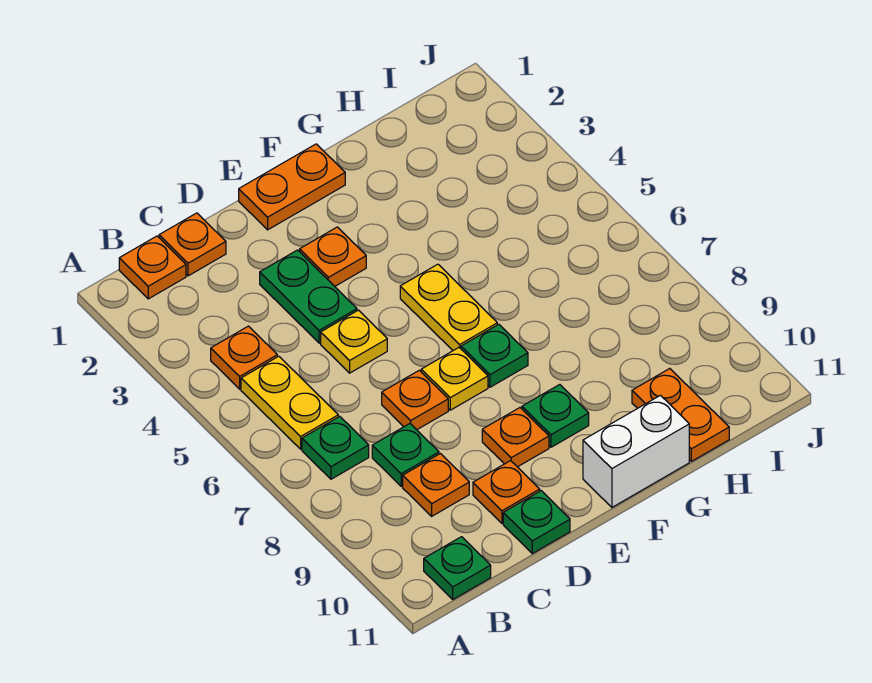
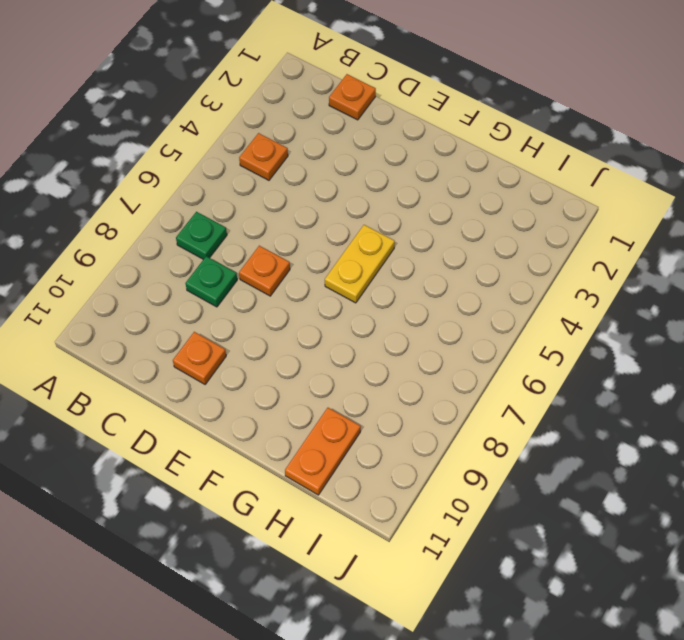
none -> orange plate B1 level 1
none -> yellow plate B5:B6 level 1
none -> green plate B11 level 1

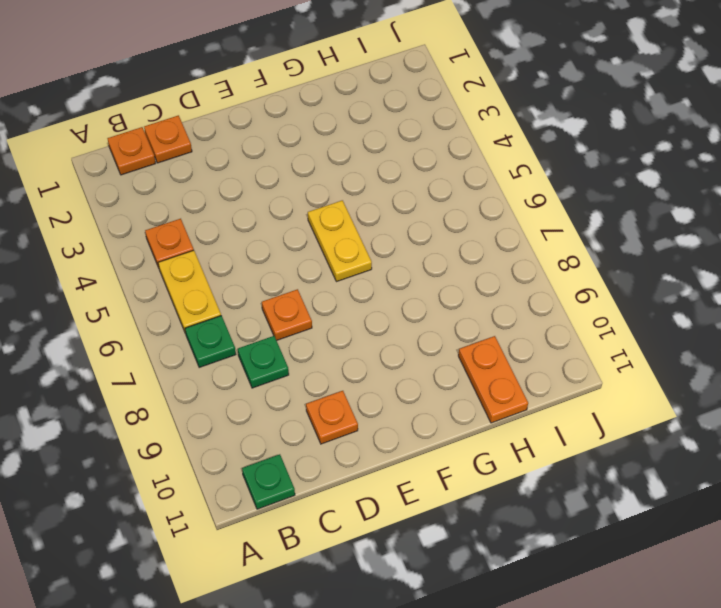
none -> orange plate C9 level 1
none -> green plate D3:D4 level 1
none -> yellow plate D5 level 1

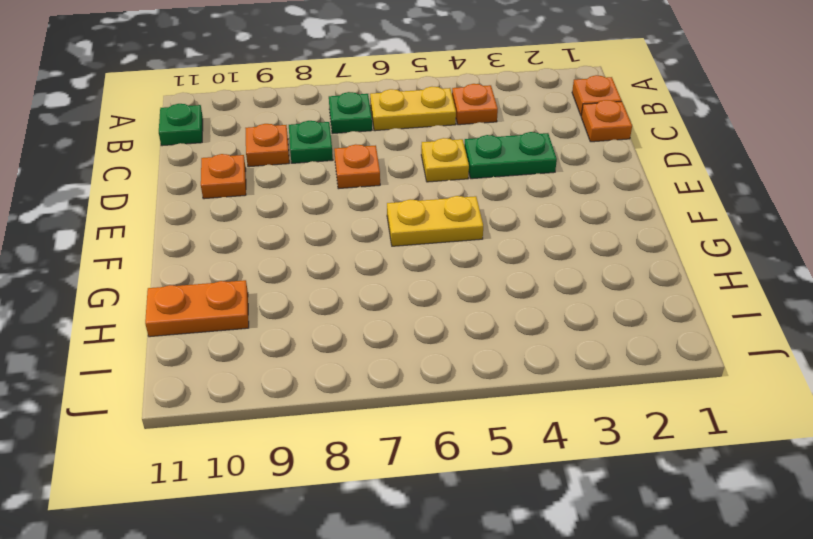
none -> green plate D11 level 1
none -> orange plate E1:F1 level 1
none -> orange plate E3 level 1

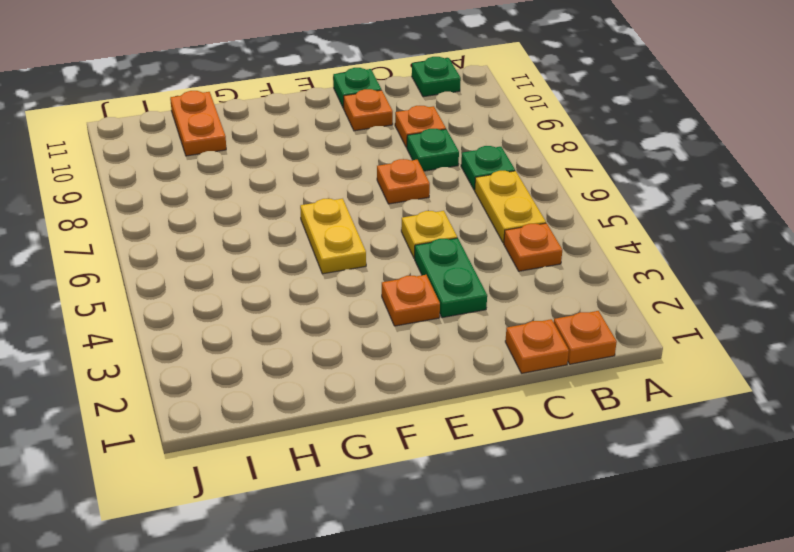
none -> orange plate E1:F1 level 1
none -> yellow plate E7 level 1
none -> orange plate E9 level 1

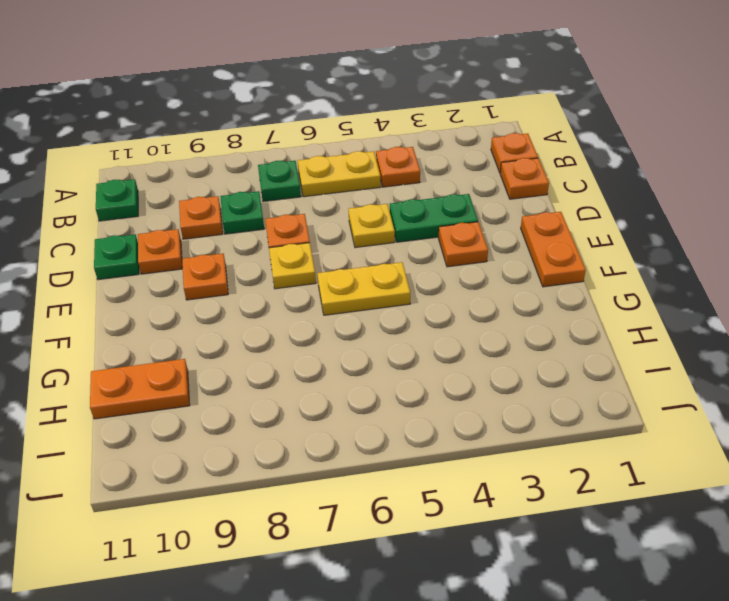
none -> green plate F7 level 1
none -> green plate F9 level 1
none -> white brick F11:G11 level 1

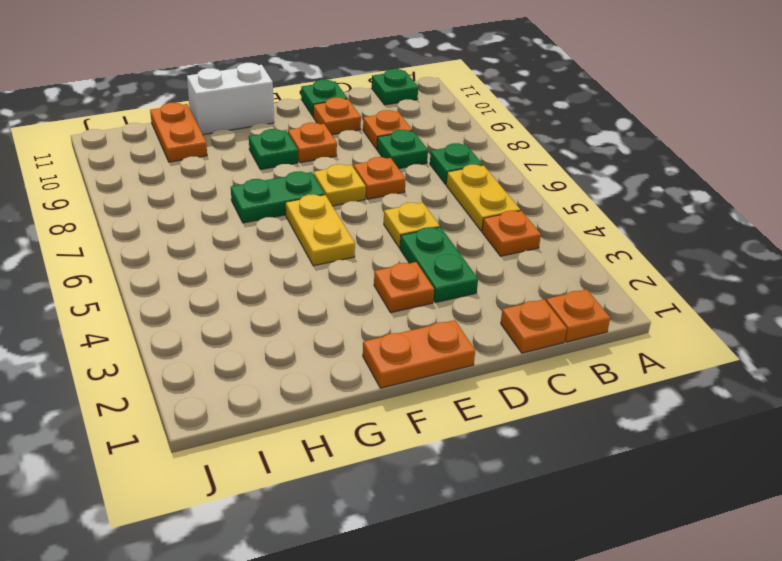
green plate F7:G7 level 1 -> green plate F7 level 1

